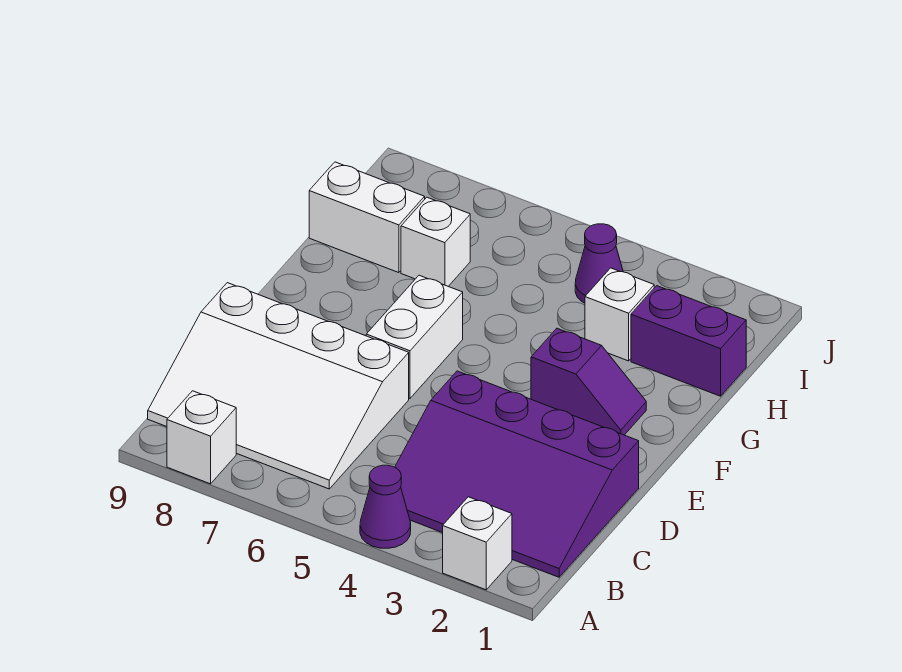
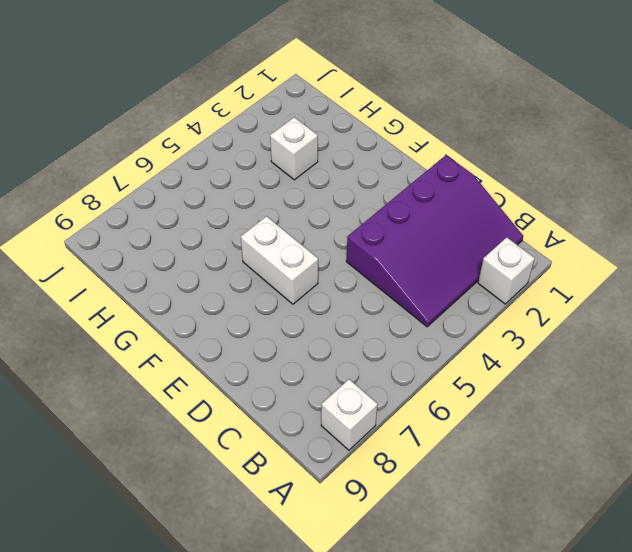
none -> purple cone A4 level 1
none -> white slope B6:D9 level 1 top D
none -> purple slope F2:F3 level 1 top 3

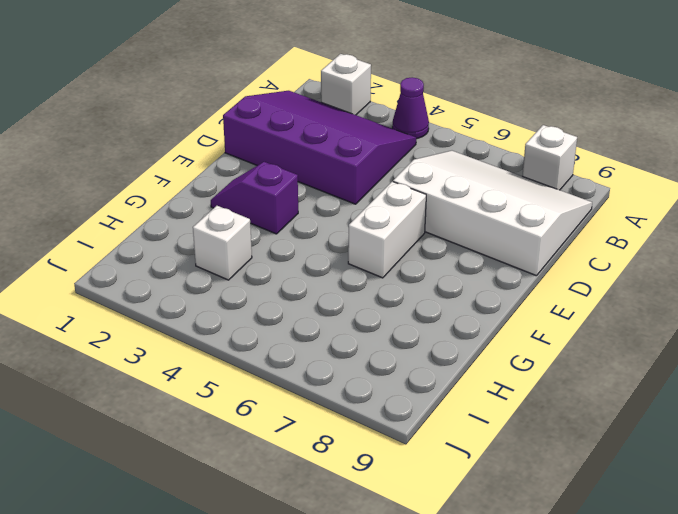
none -> purple brick H1:H2 level 1
none -> white brick H7 level 1
none -> white brick H8:H9 level 1

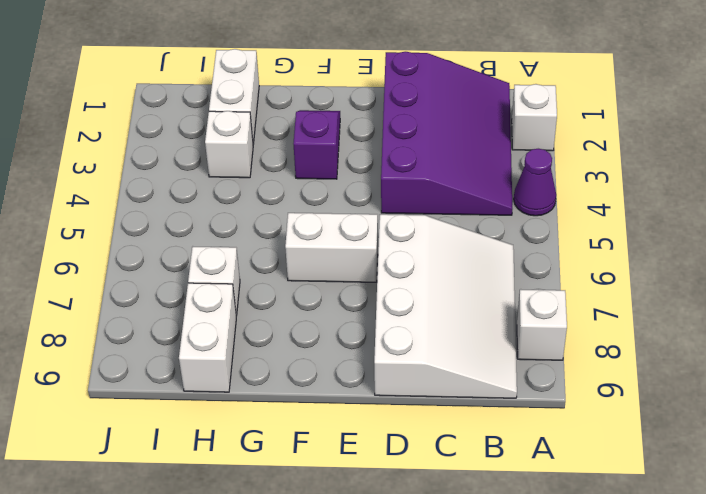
white brick H1:H2 level 1 -> purple brick H1:H2 level 1
none -> purple cone I4 level 1

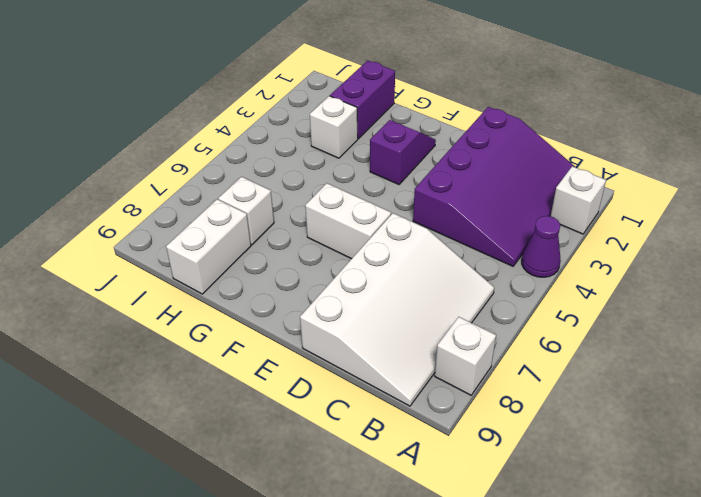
none -> purple cone I4 level 1

